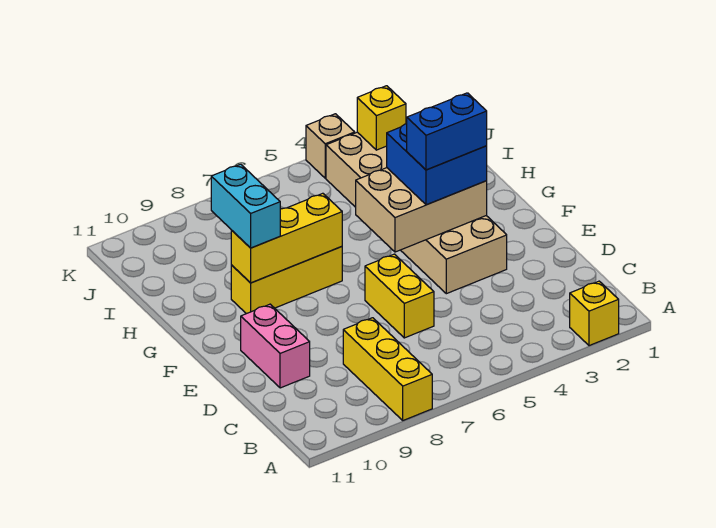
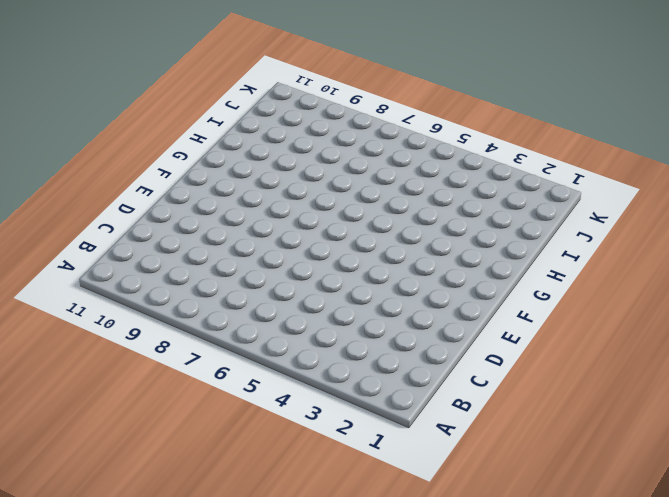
none -> yellow brick A2 level 1
none -> yellow brick A8:C8 level 1
none -> yellow brick D6:E6 level 1

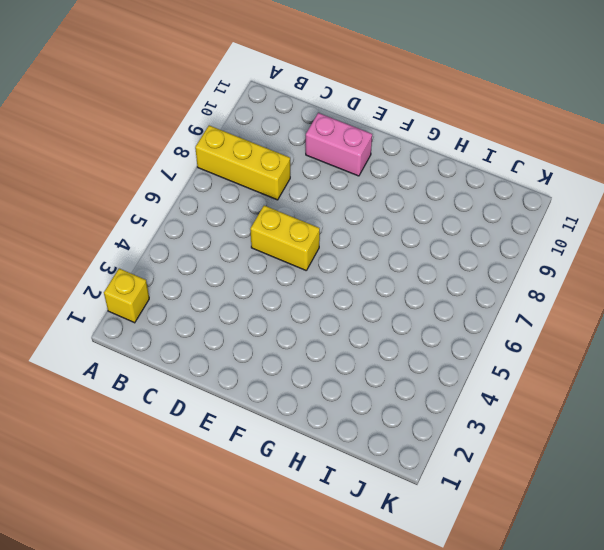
none -> tan brick E3:J4 level 1
none -> yellow brick G7:G9 level 1
none -> tan brick K4 level 1

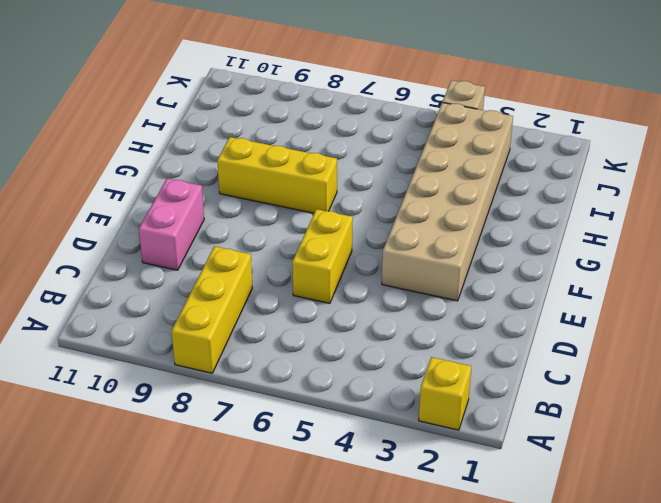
none -> tan brick F3:G5 level 2
none -> yellow brick G7:G9 level 2
none -> yellow brick J3 level 2

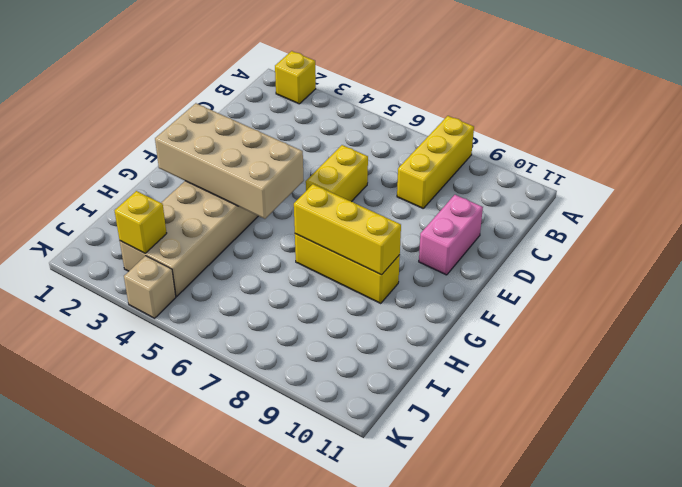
tan brick F2:G5 level 2 -> tan brick F3:G5 level 2
none -> blue brick F3:G4 level 3
none -> cyan brick G9:H9 level 3
none -> blue brick F3:F4 level 4

